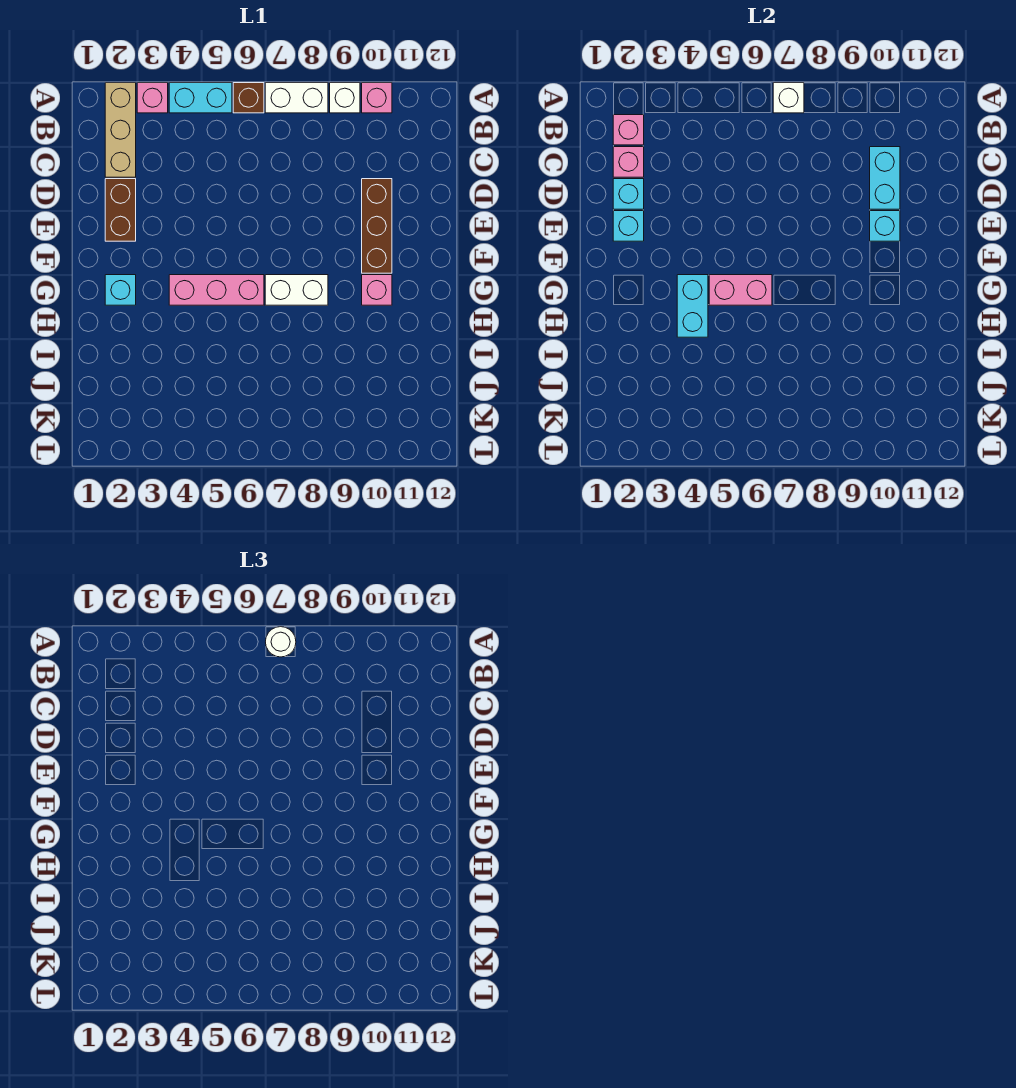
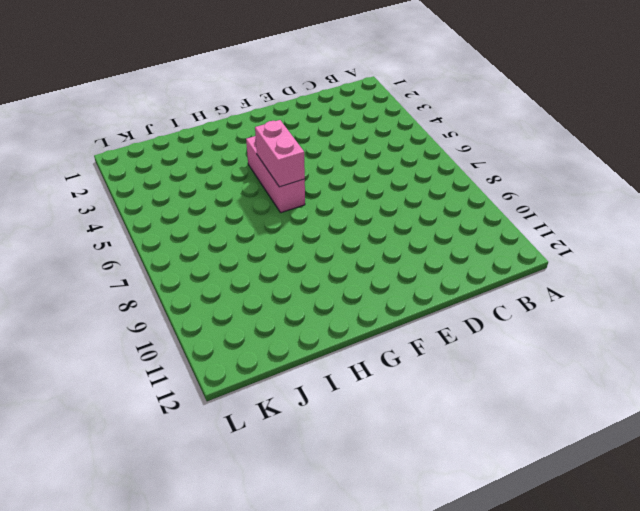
none -> tan brick A2:C2 level 1
none -> pink brick A3 level 1
none -> cyan brick A4:A5 level 1

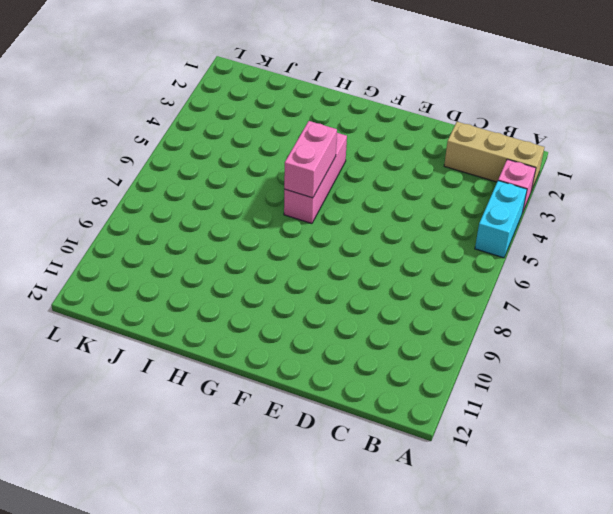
none -> brown brick A6 level 1
none -> white brick A7:A8 level 1
none -> white brick A9 level 1

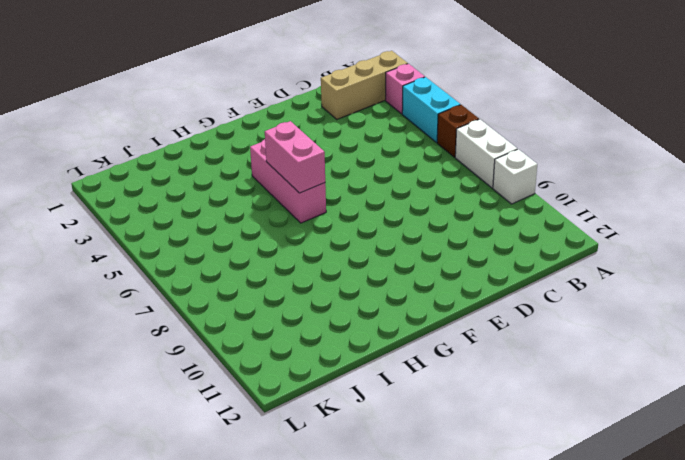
none -> pink brick A10 level 1
none -> brown brick D2:E2 level 1
none -> brown brick D10:F10 level 1

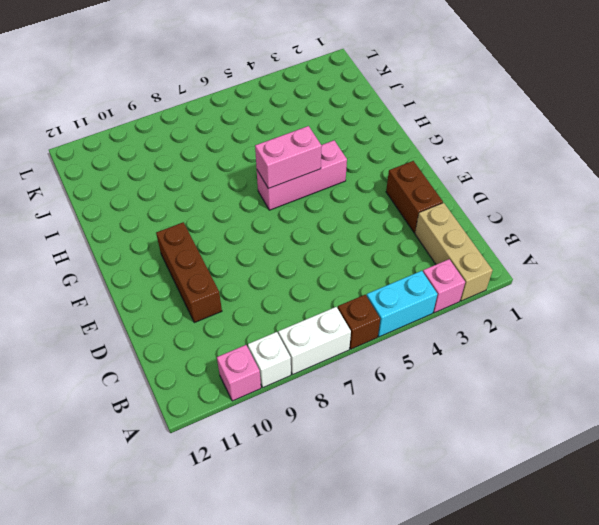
none -> cyan brick G2 level 1
none -> white brick G7:G8 level 1
none -> pink brick G10 level 1

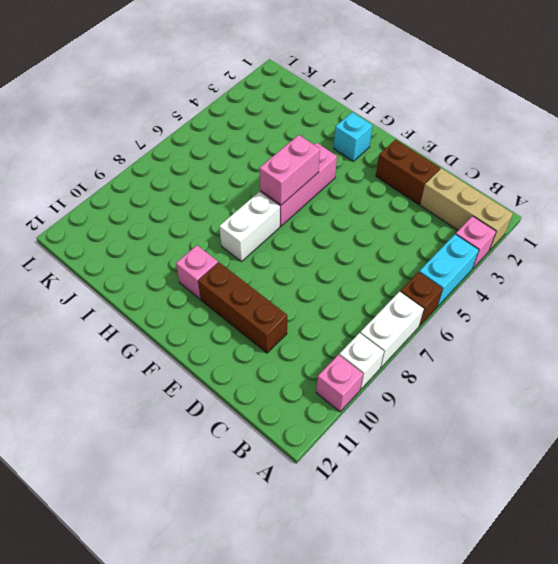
none -> white brick A7 level 2
none -> pink brick B2 level 2
none -> pink brick C2 level 2

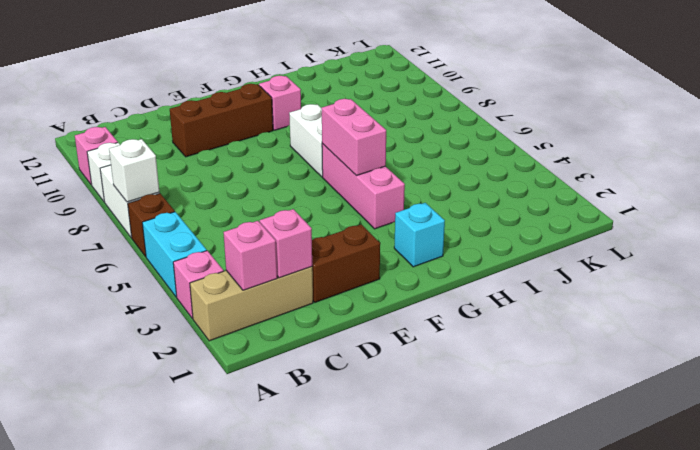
none -> cyan brick C10:D10 level 2
none -> cyan brick D2 level 2
none -> cyan brick E2 level 2

